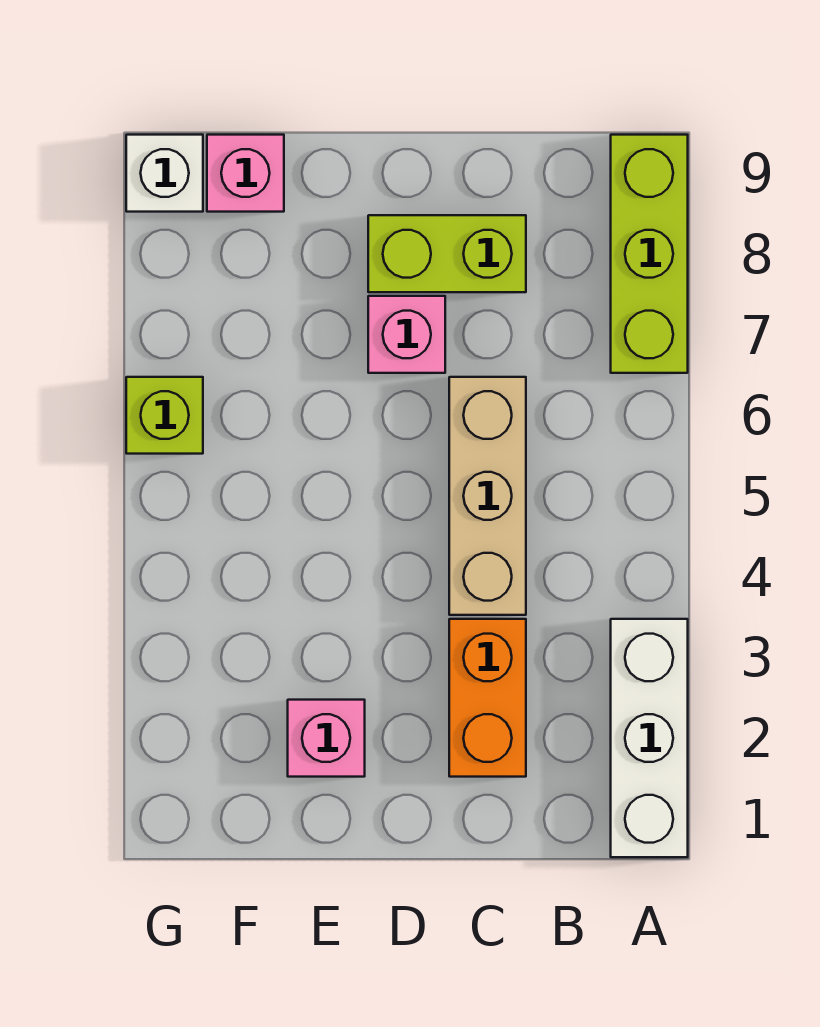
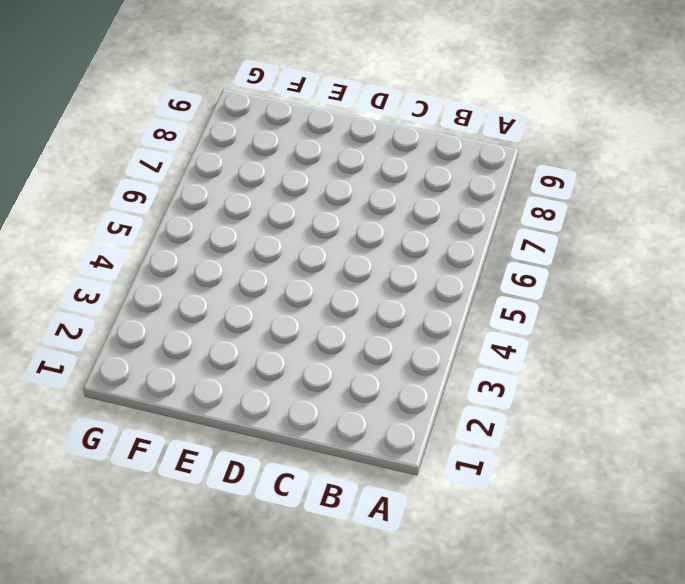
none -> white brick A1:A3 level 1
none -> lime brick A7:A9 level 1

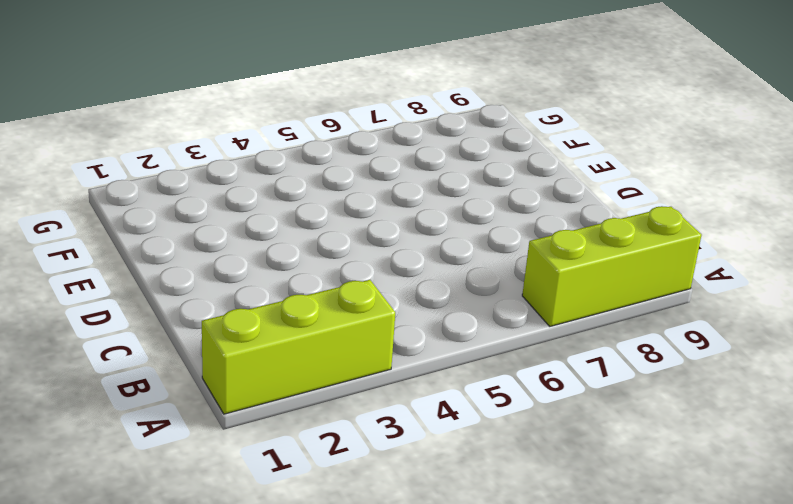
lime brick A1:A3 level 1 -> white brick A1:A3 level 1
none -> orange brick C2:C3 level 1
none -> tan brick C4:C6 level 1

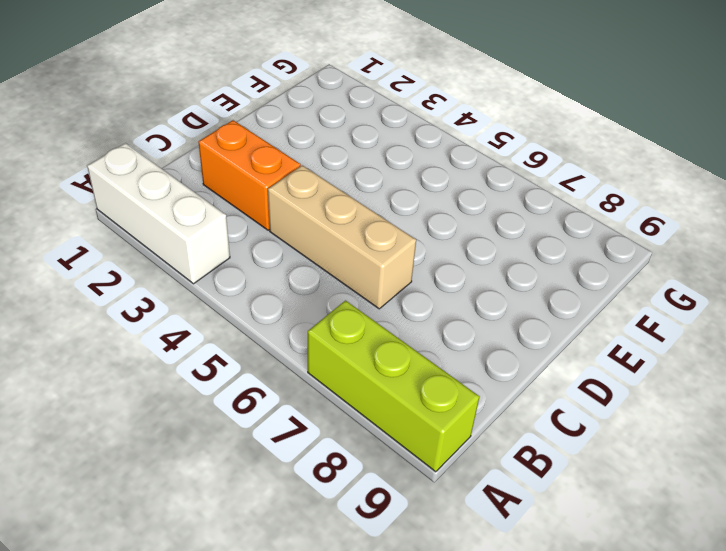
none -> lime brick C8:D8 level 1
none -> pink brick D7 level 1

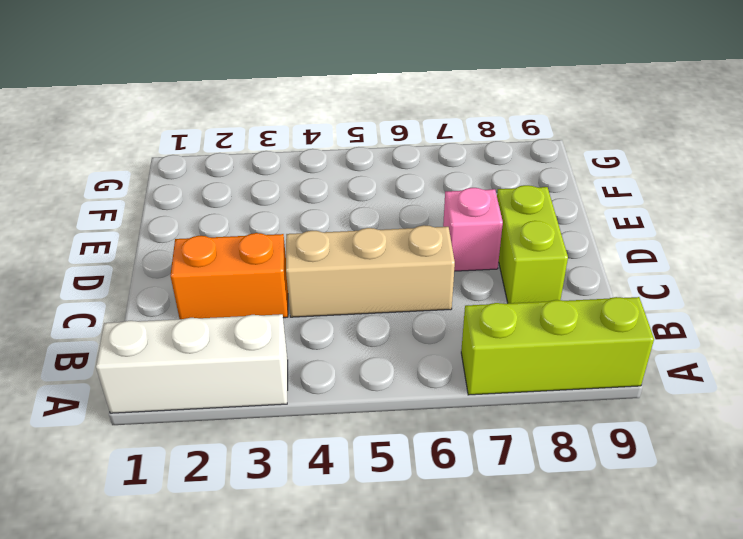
none -> pink brick E2 level 1
none -> pink brick F9 level 1

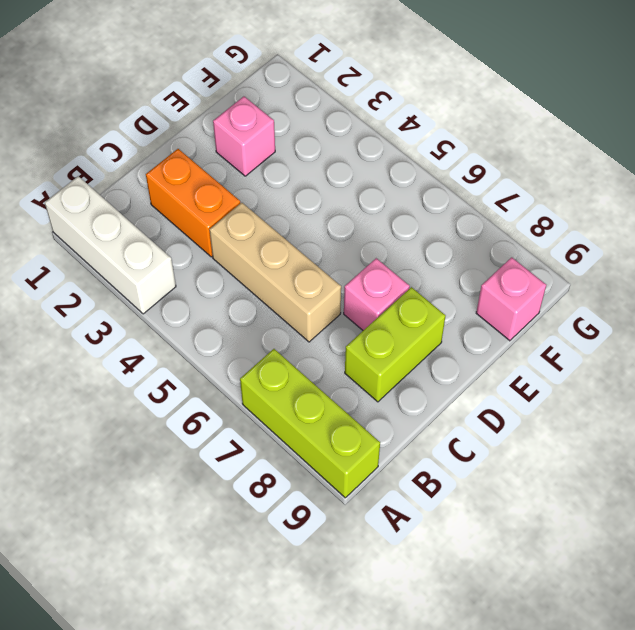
none -> lime brick G6 level 1
none -> white brick G9 level 1

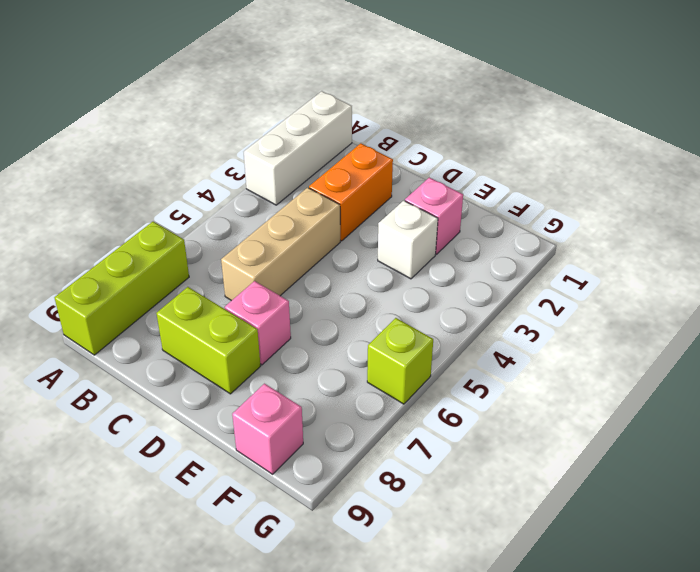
white brick E3 level 1 -> white brick G9 level 1

